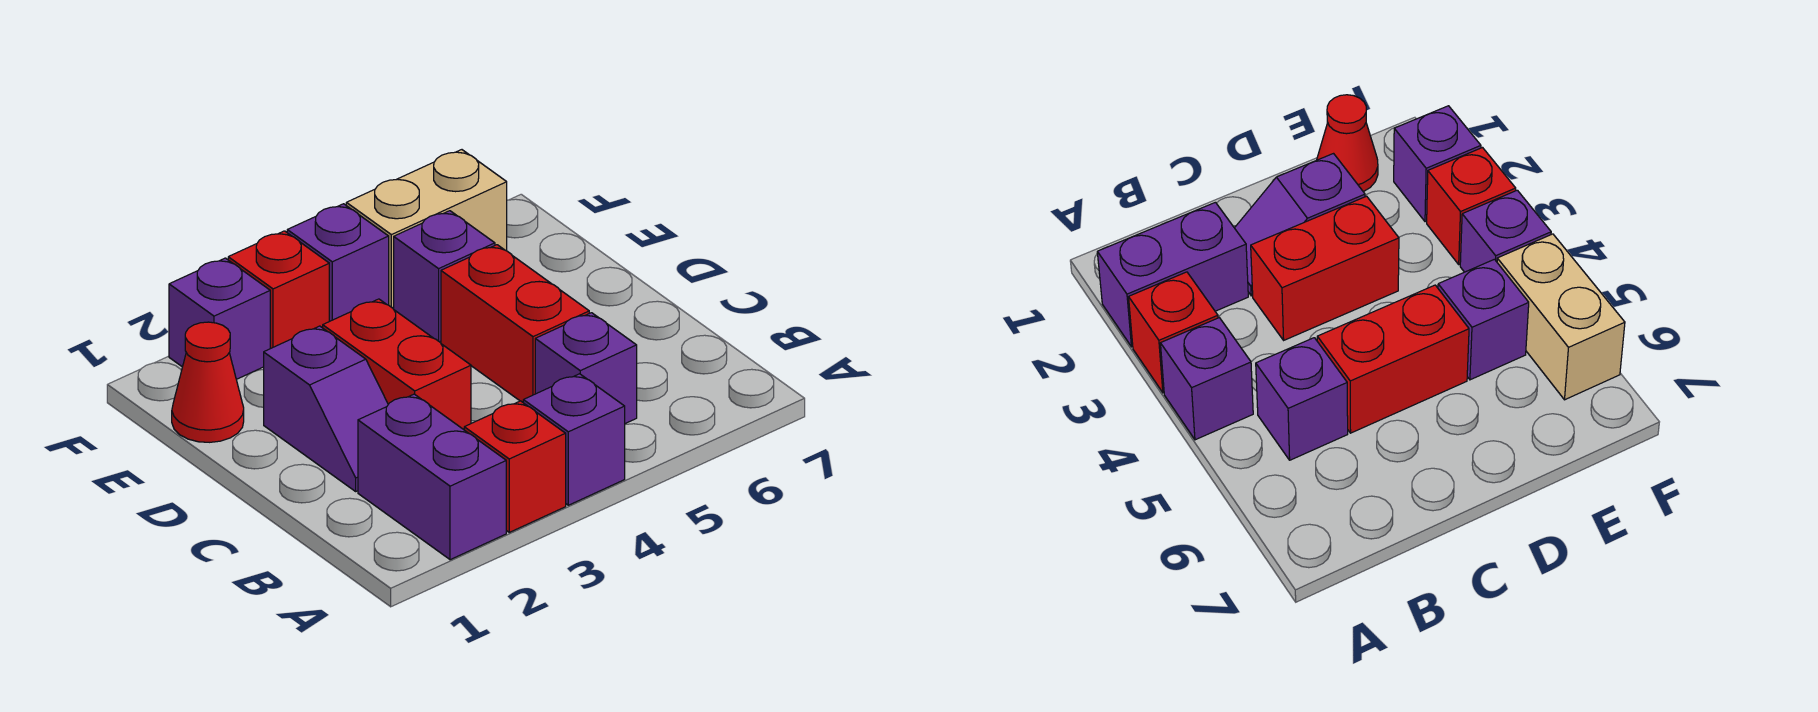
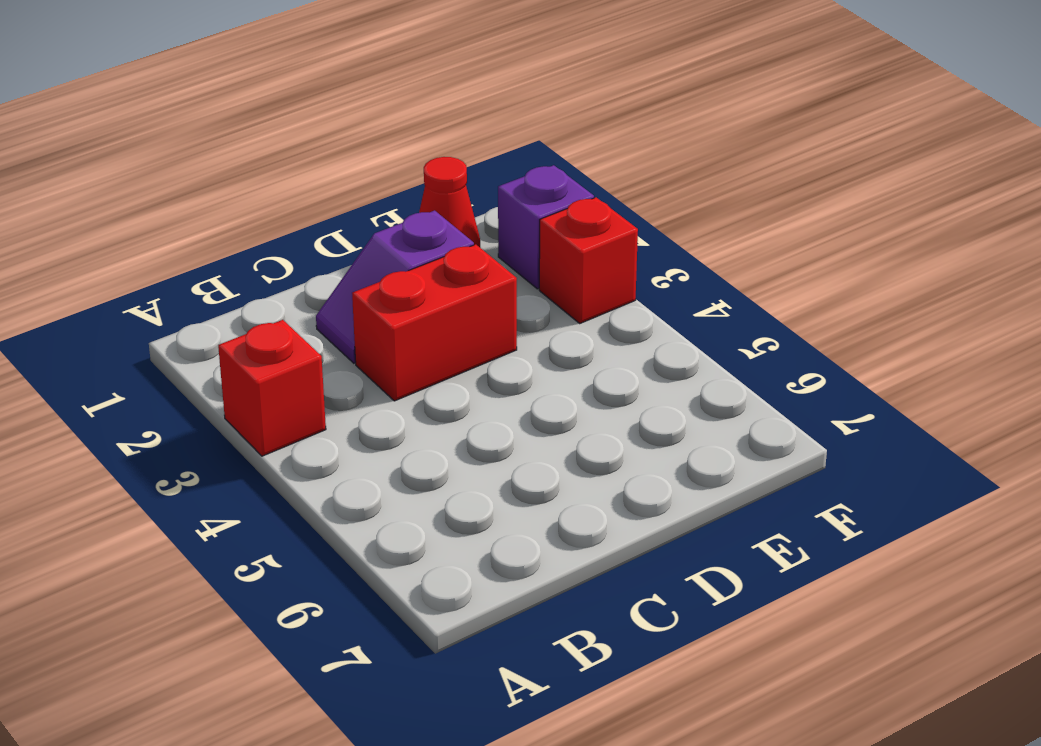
none -> purple brick A2:B2 level 1
none -> purple brick A4 level 1
none -> purple brick B5 level 1

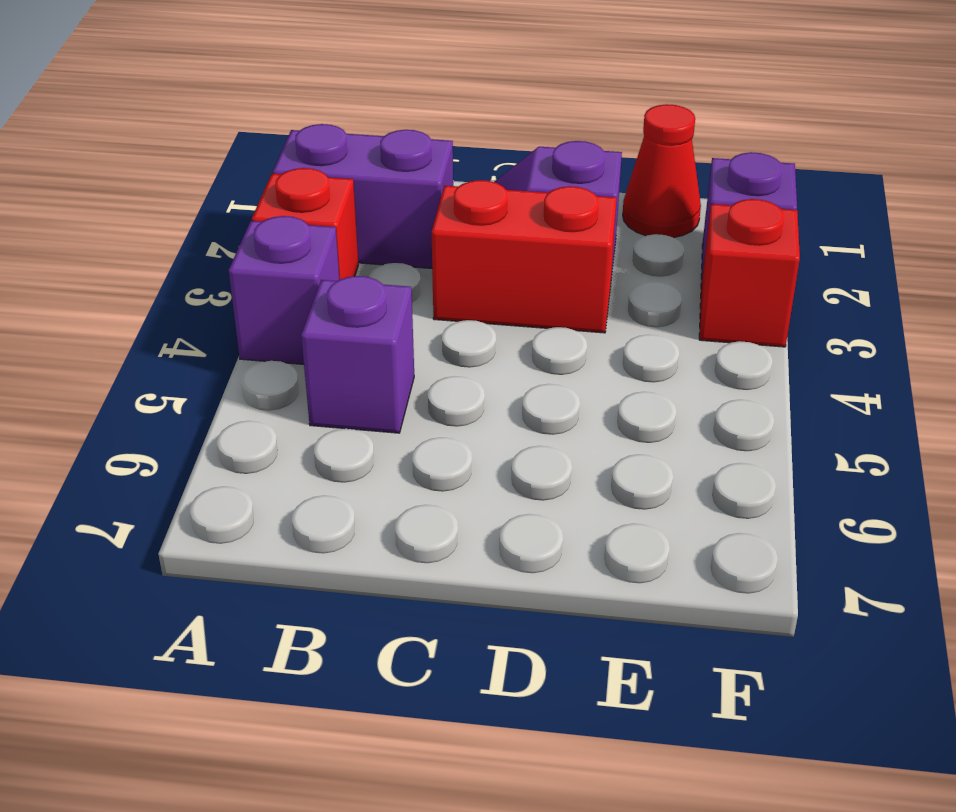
none -> red brick C5:D5 level 1
none -> purple brick E5 level 1
none -> purple brick F4 level 1

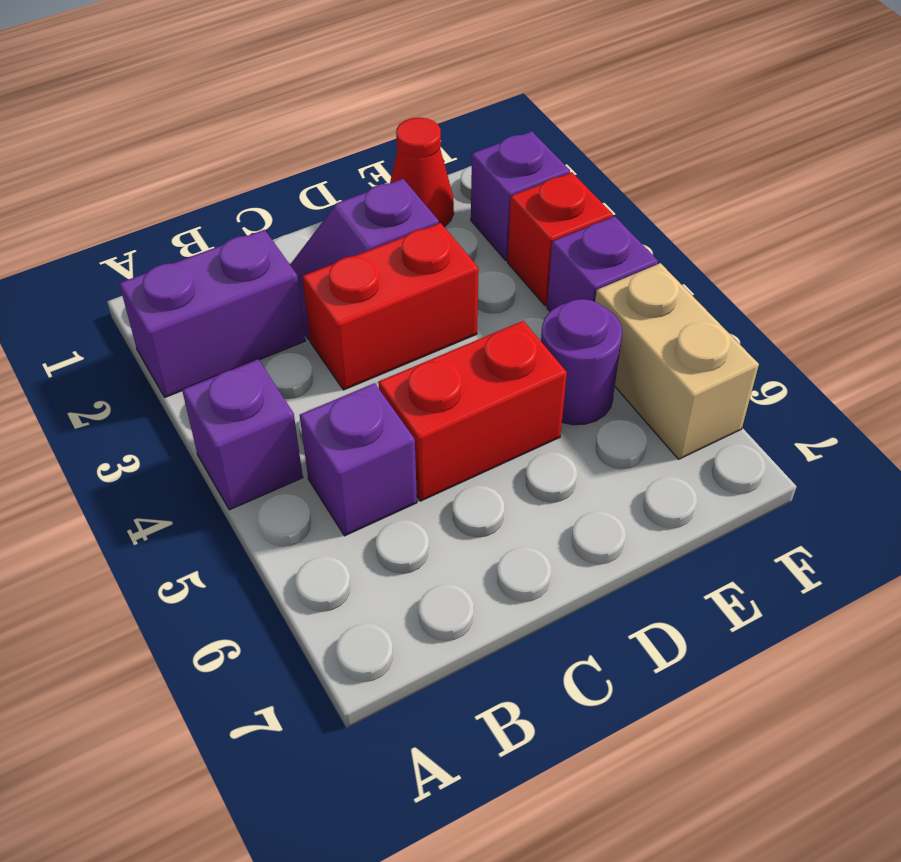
purple round brick E5 level 1 -> purple brick E5 level 1
none -> red brick A3 level 1

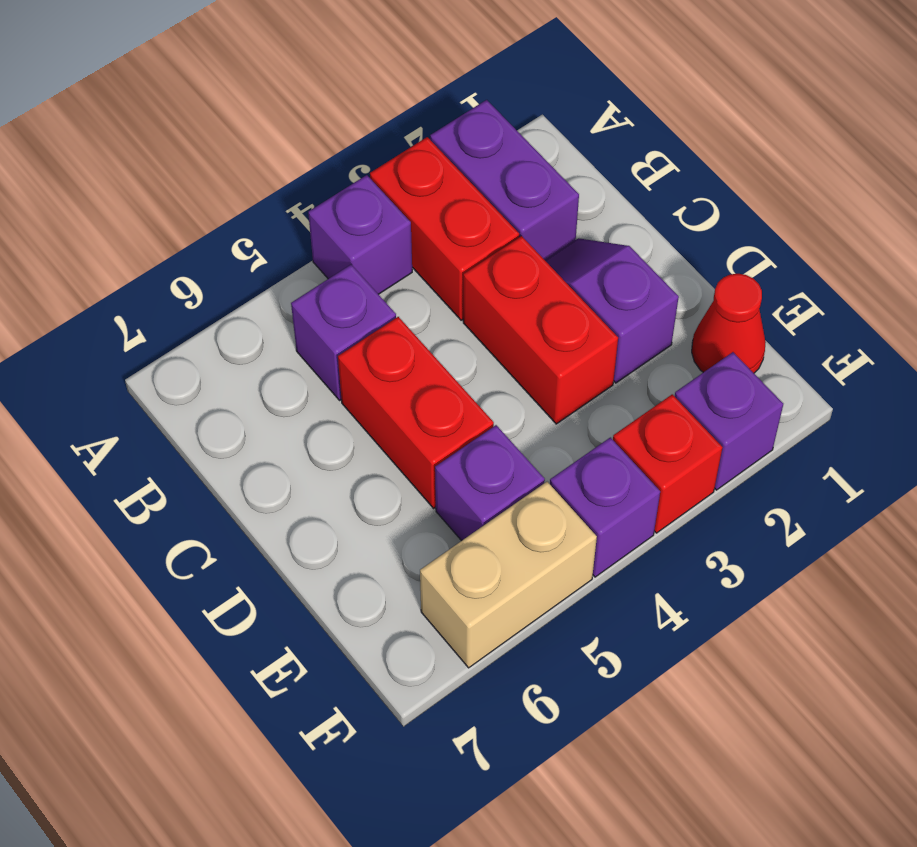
red brick A3:B3 level 1 -> red brick A3 level 1

